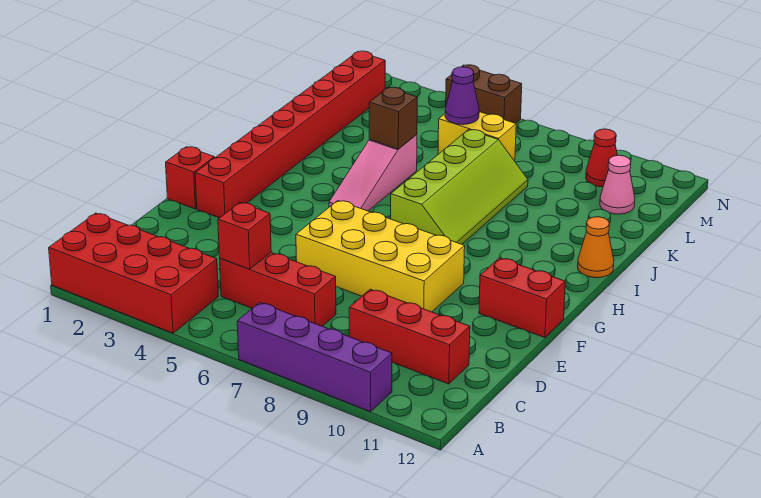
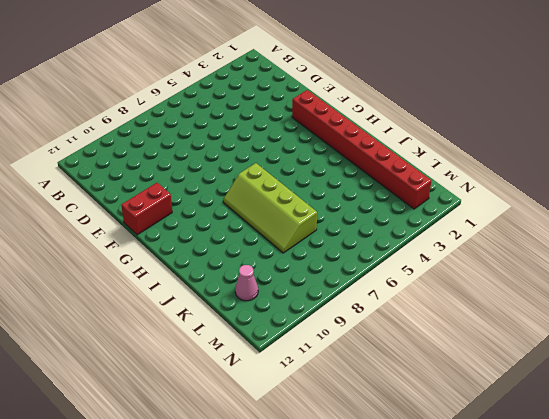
none -> red brick A1:B4 level 1
none -> purple brick A7:A10 level 1
none -> red brick C5:C7 level 1

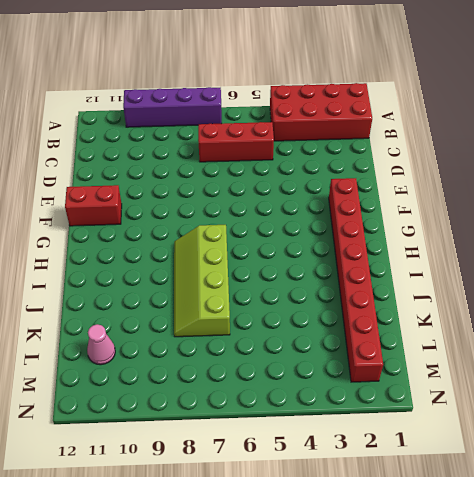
none -> red brick C9:C11 level 1
none -> yellow brick E6:F9 level 1
none -> red brick F1 level 1

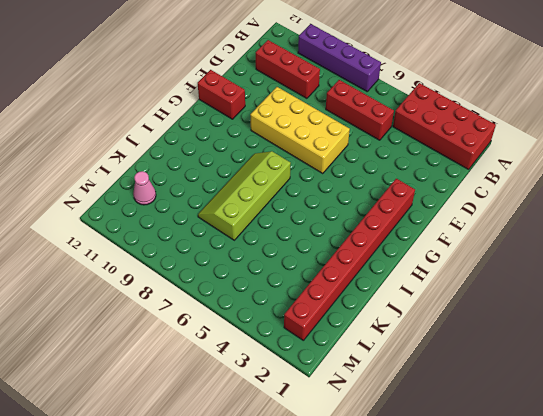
none -> red brick F1 level 1
none -> pink slope H5:J5 level 1 top J
none -> orange cone I12 level 1

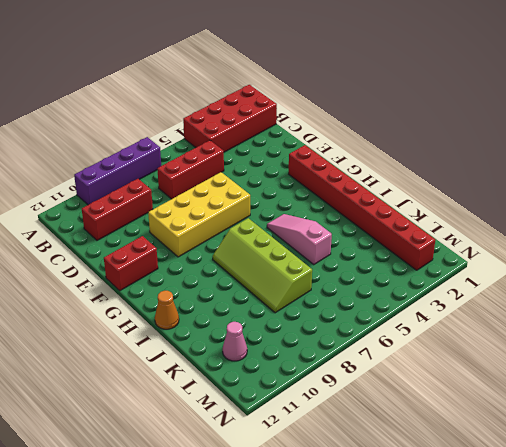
none -> red brick F1 level 1
none -> yellow brick L6:L7 level 1
none -> red cone M10 level 1

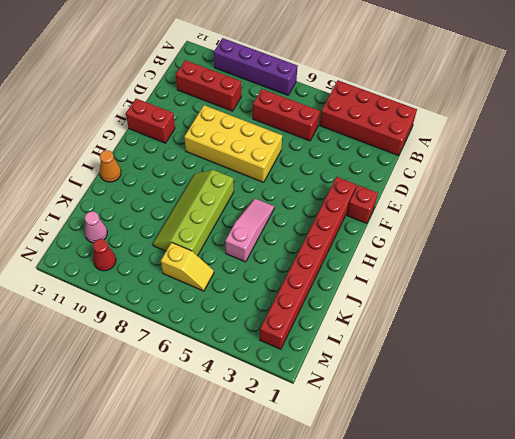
yellow slope L6:L7 level 1 top 7 -> yellow brick L6:L7 level 1
none -> brown brick N5:N6 level 1
none -> red brick C5 level 2
none -> brown brick J5 level 2

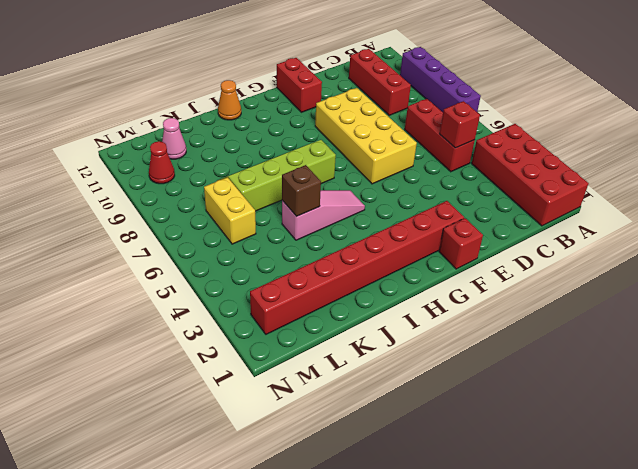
none -> brown brick N5:N6 level 1
none -> purple cone L6 level 2

